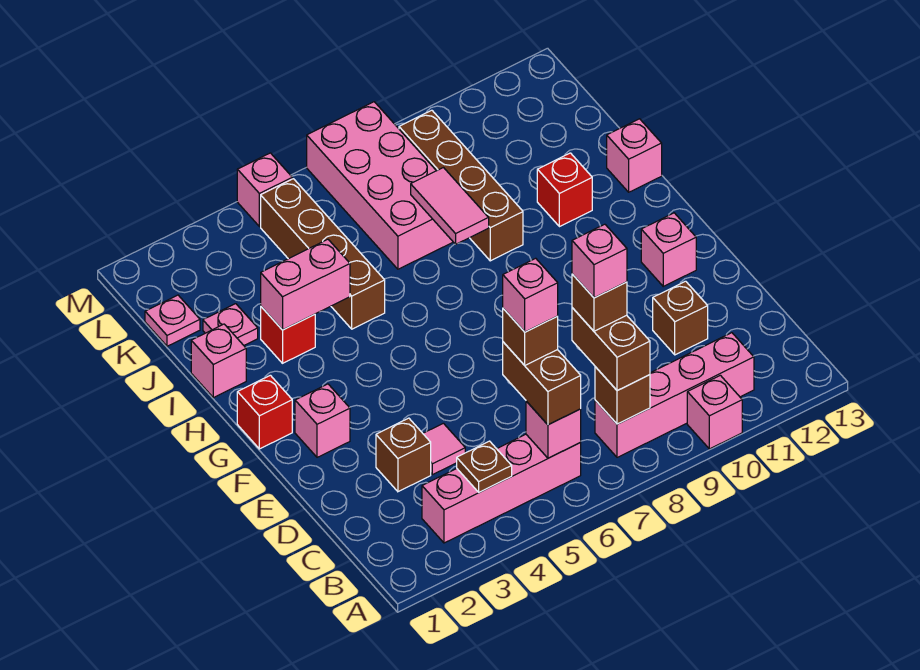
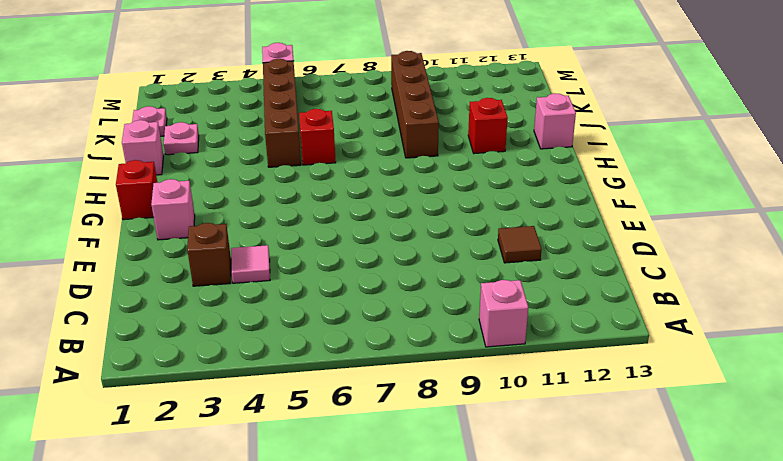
brown tile D11 level 1 -> brown brick D11 level 1
red brick I6 level 1 -> red brick I3 level 1
none -> pink brick B3:B6 level 1
none -> pink brick B8:B11 level 1
none -> pink brick F12 level 1
none -> pink brick J7:M8 level 1

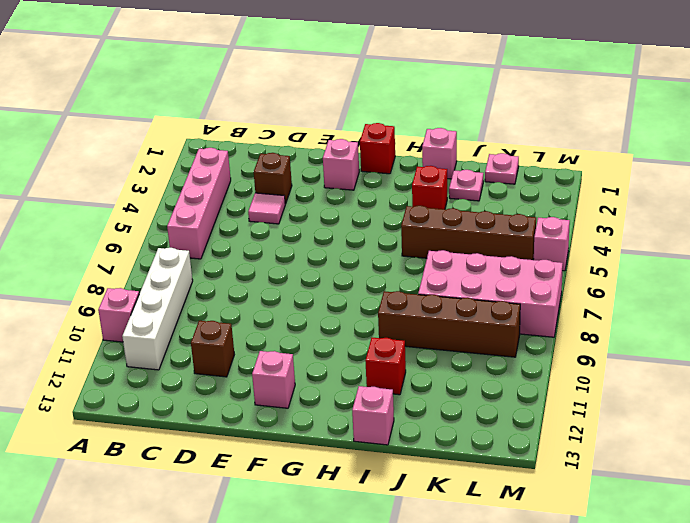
white brick B8:B11 level 1 -> pink brick B8:B11 level 1
none -> brown plate B4 level 2
none -> pink brick B6 level 2
none -> brown brick B8 level 2
none -> pink brick I3:I4 level 2

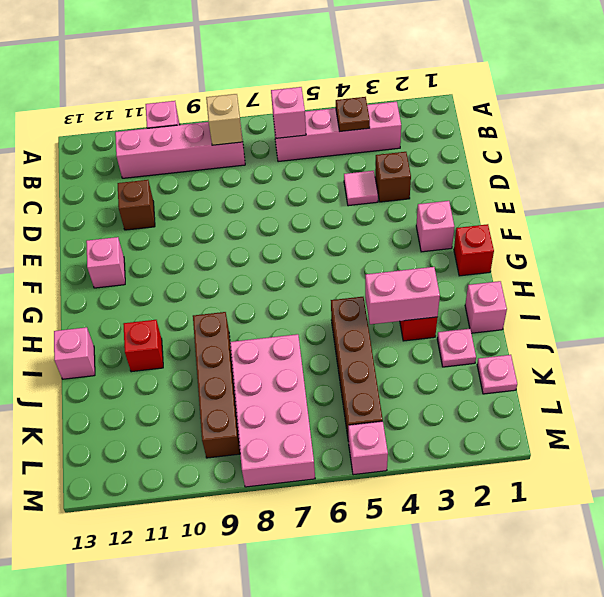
tan brick B8 level 2 -> brown brick B8 level 2
none -> pink tile I8:J8 level 2
none -> brown brick B6:C6 level 3
none -> brown brick B8:C8 level 3
none -> brown brick C6 level 4

